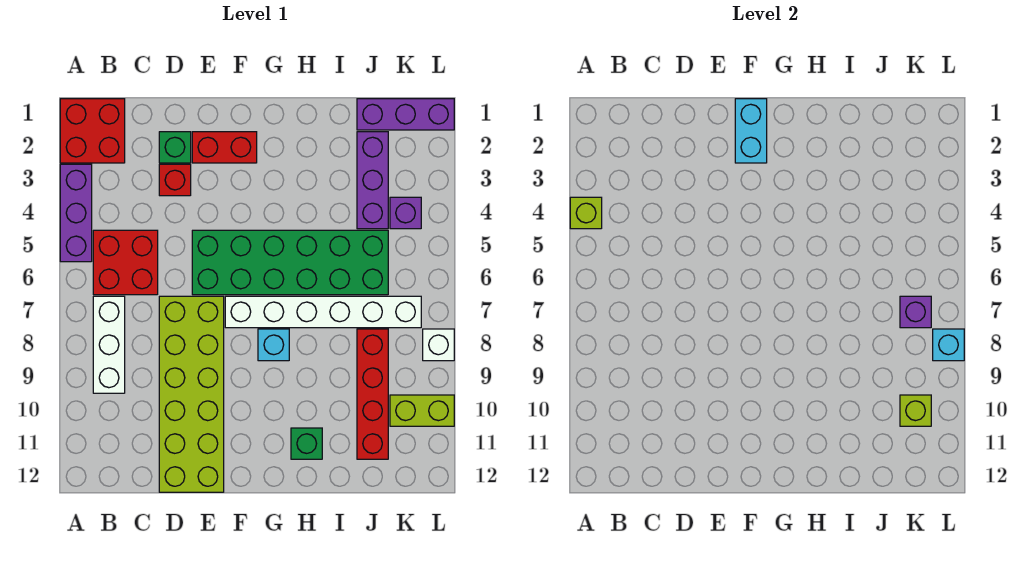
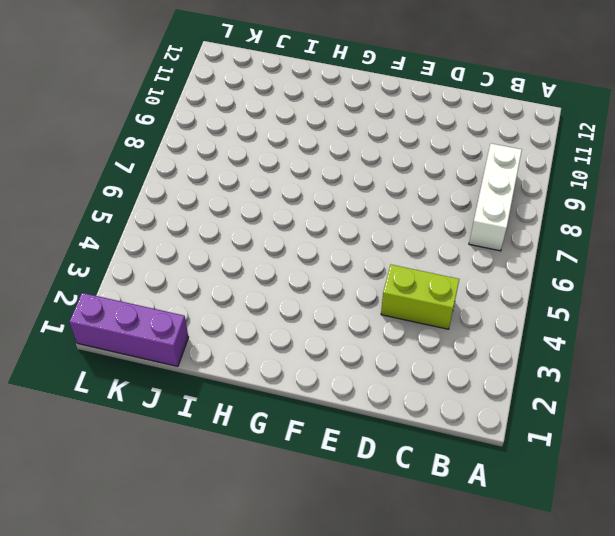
lime brick C4:D4 level 1 -> lime brick K10:L10 level 1
none -> red brick A1:B2 level 1
none -> purple brick A3:A5 level 1
none -> red brick B5:C6 level 1

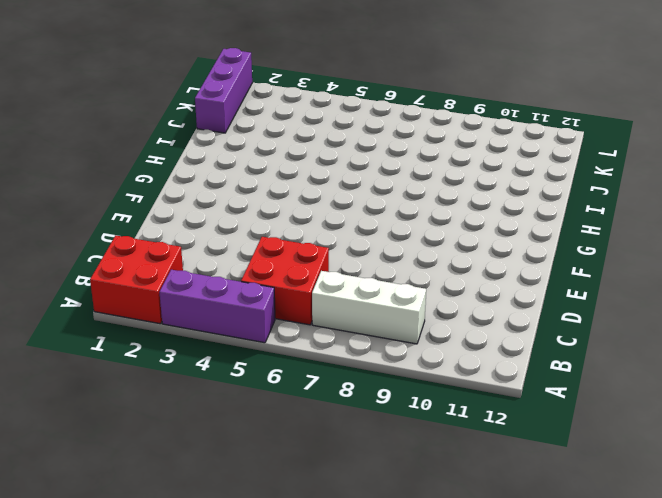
none -> green brick D2 level 1
none -> red brick D3 level 1
none -> lime brick D7:E12 level 1

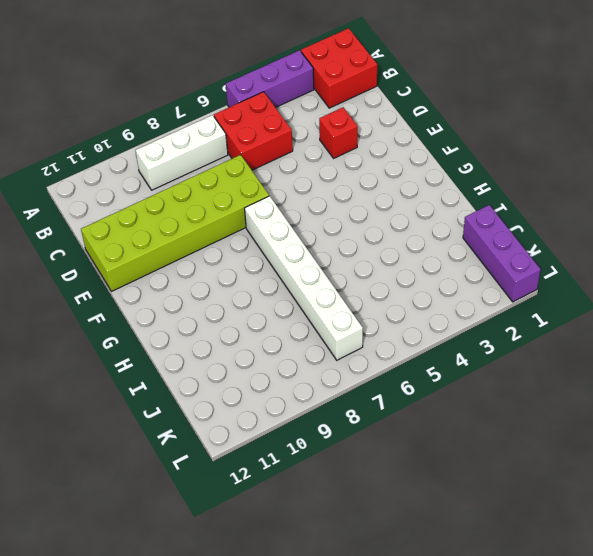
none -> green brick D2 level 1
none -> red brick E2:F2 level 1
none -> green brick E5:J6 level 1

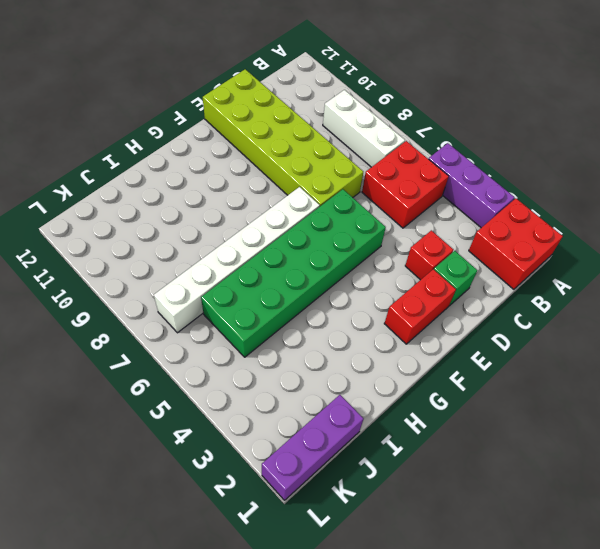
none -> cyan brick G8 level 1
none -> green brick H11 level 1
none -> purple brick J2:J4 level 1

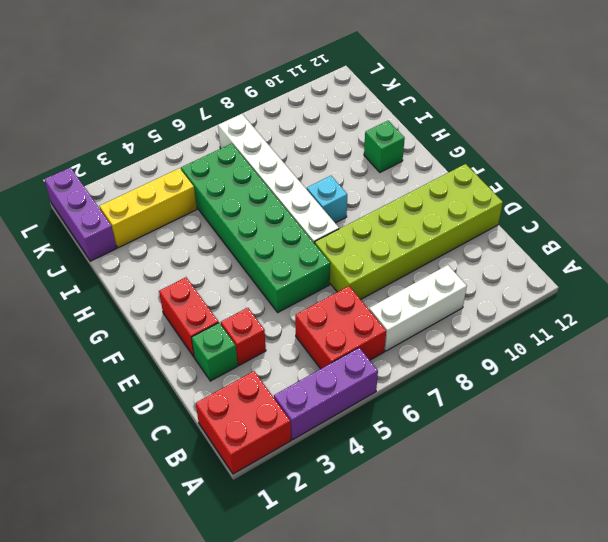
yellow brick J2:J4 level 1 -> purple brick J2:J4 level 1
none -> red brick J8:J11 level 1
none -> purple brick K4 level 1
none -> lime brick K10:L10 level 1

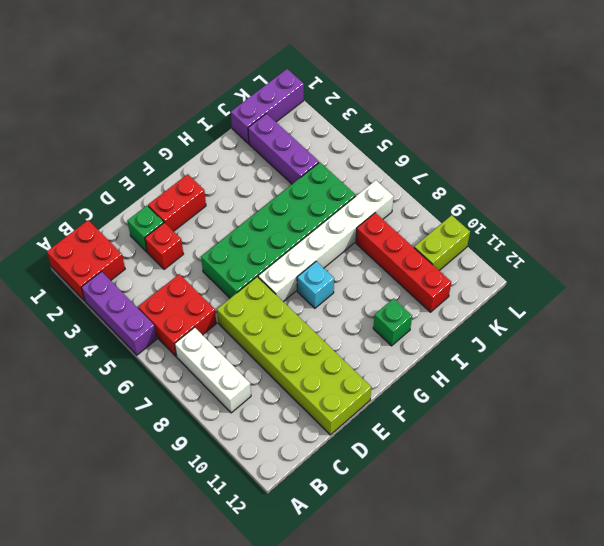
none -> purple brick K4 level 1
none -> white brick L8 level 1
none -> lime brick A4 level 2

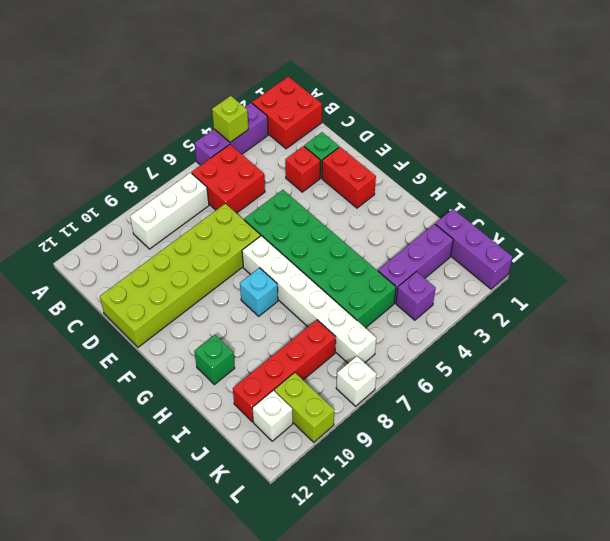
white brick K11 level 1 -> none
none -> cyan brick F1:F2 level 2
none -> purple brick K7 level 2
none -> lime brick K10 level 2

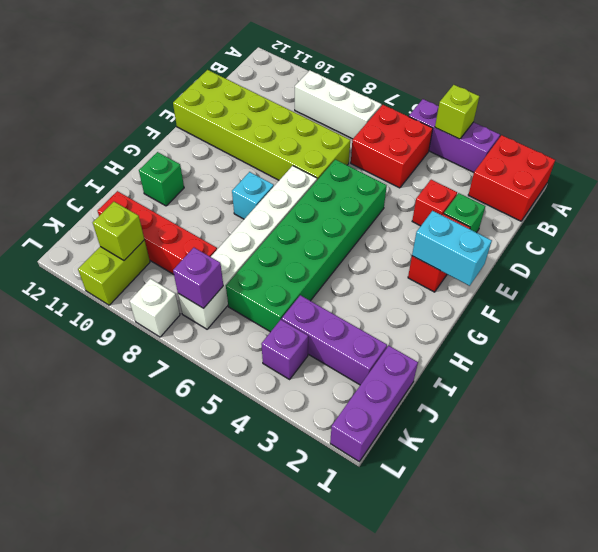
none -> cyan brick L8 level 2

